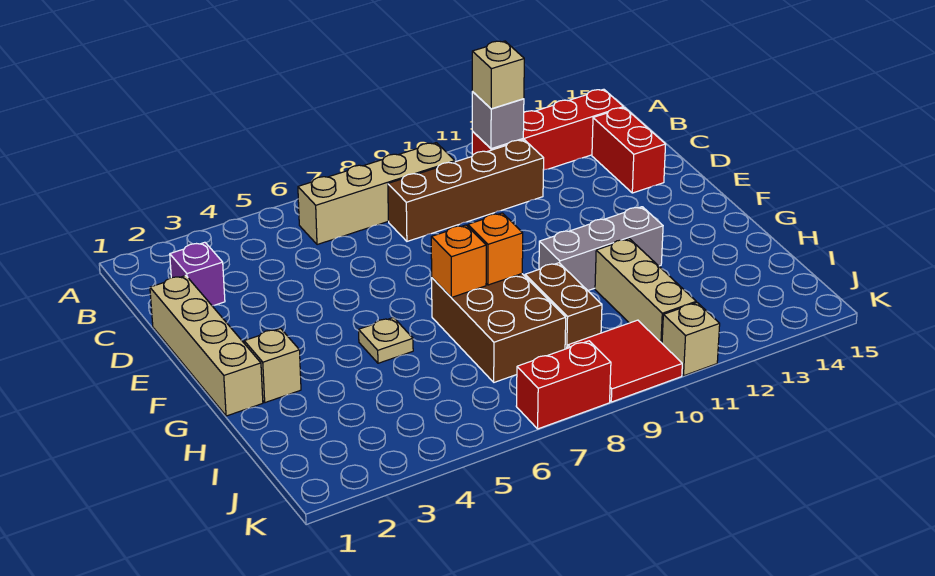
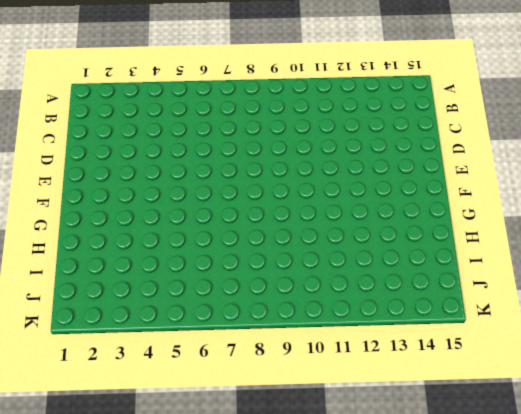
none -> tan brick B6:B9 level 1
none -> red brick B11:B14 level 1
none -> purple brick C2 level 1

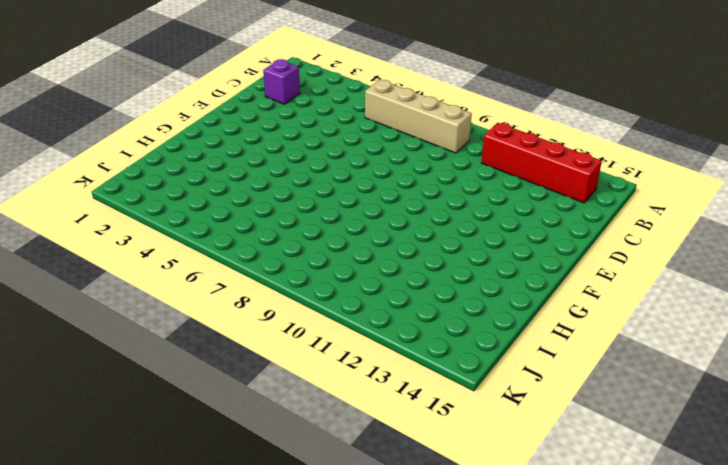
none -> brown brick C8:C11 level 1
none -> red brick C14:D14 level 1
none -> tan brick D1:G1 level 1

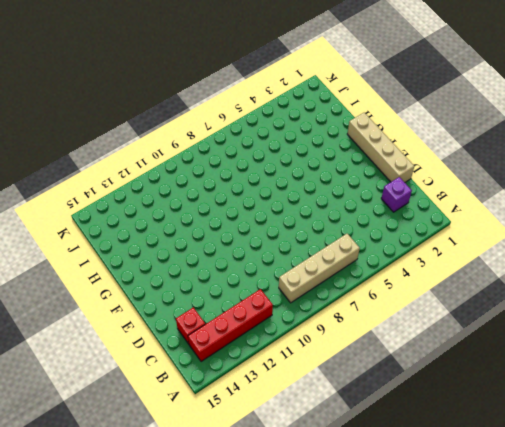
red brick C14 level 1 -> red brick C14:D14 level 1
none -> brown brick C8:C11 level 1
none -> tan brick G2 level 1
none -> tan plate G5 level 1

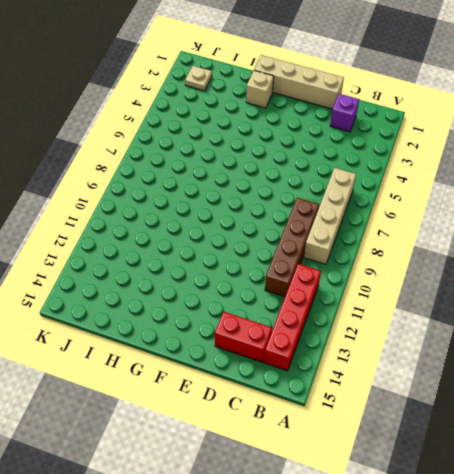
tan plate J2 level 1 -> tan plate G5 level 1
none -> brown brick G7:I8 level 1
none -> grey brick G10:G12 level 1
none -> brown brick H9:I9 level 1

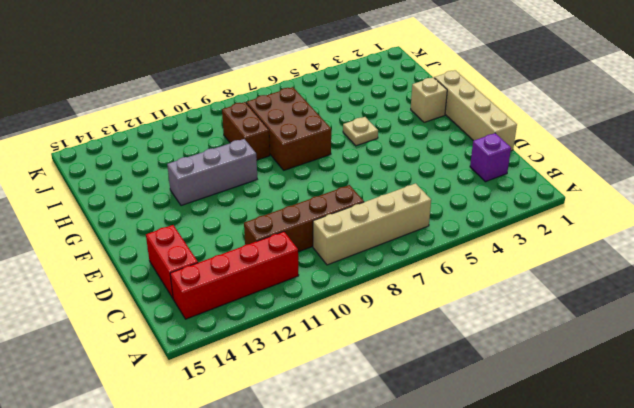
none -> tan brick H11:J11 level 1
none -> red tile J9:K10 level 1
none -> red brick K7:K8 level 1

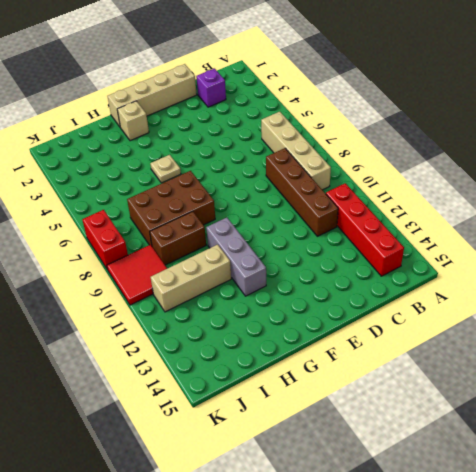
none -> red brick C14:D14 level 1
none -> tan brick K11 level 1
none -> grey brick B11 level 2

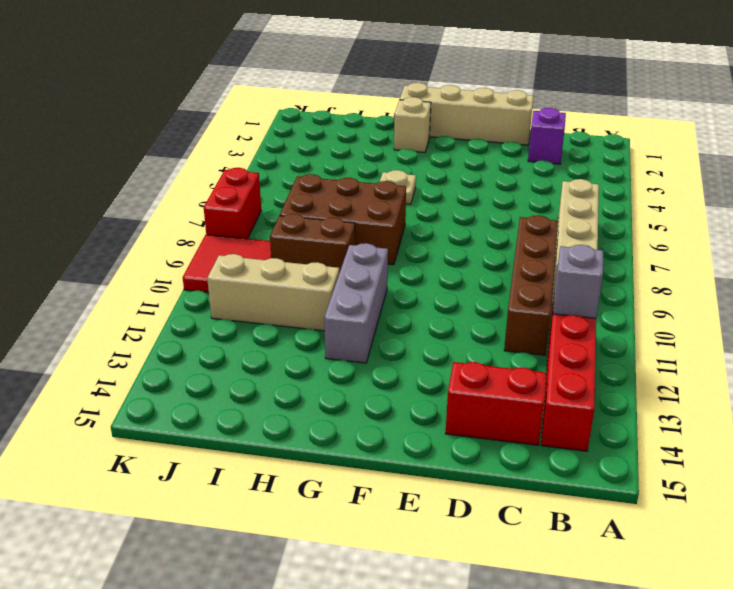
none -> tan brick K11 level 1
none -> orange brick G7 level 2
none -> orange brick G8 level 2

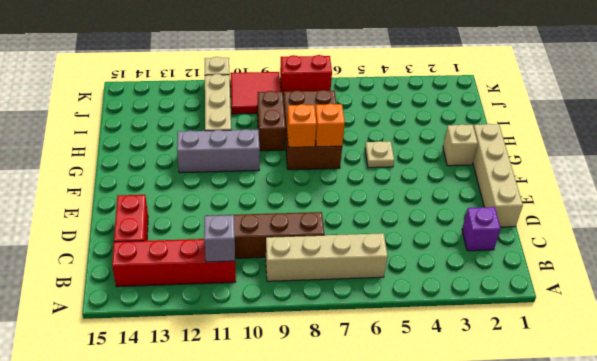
none -> tan brick B11 level 3

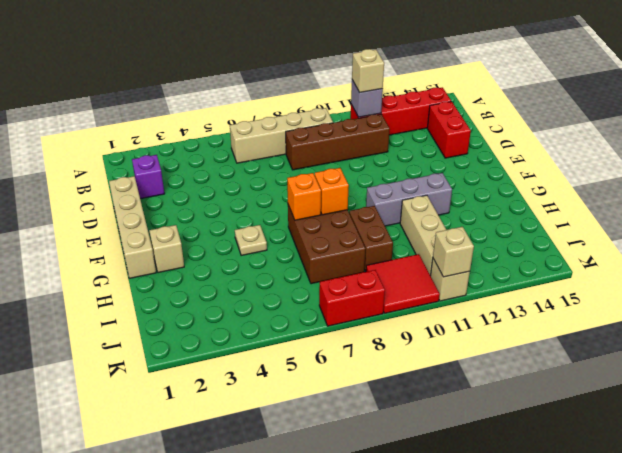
tan brick K11 level 2 -> none

